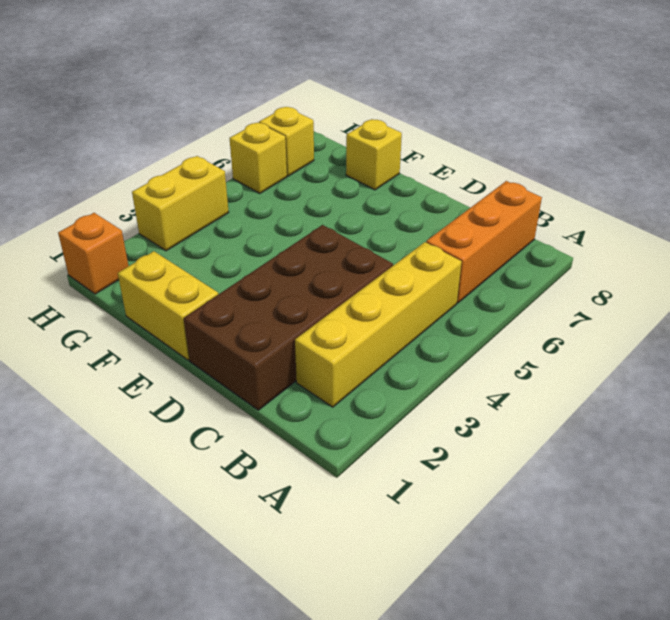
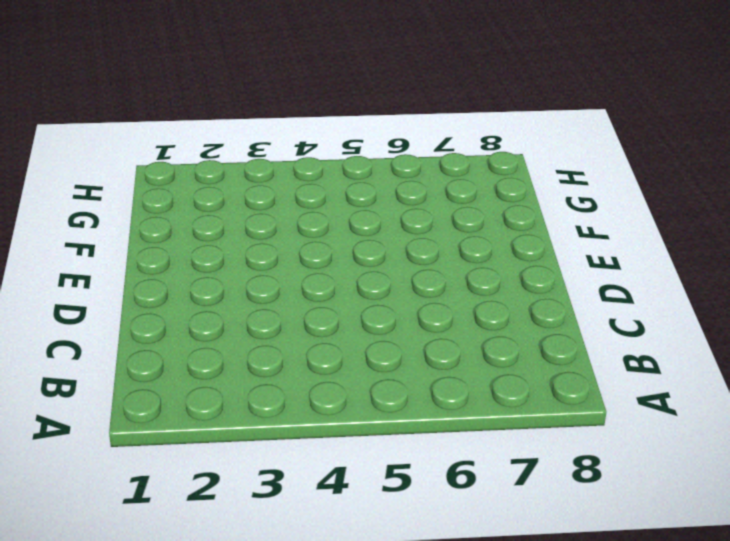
none -> yellow brick B2:B5 level 1
none -> orange brick B6:B8 level 1

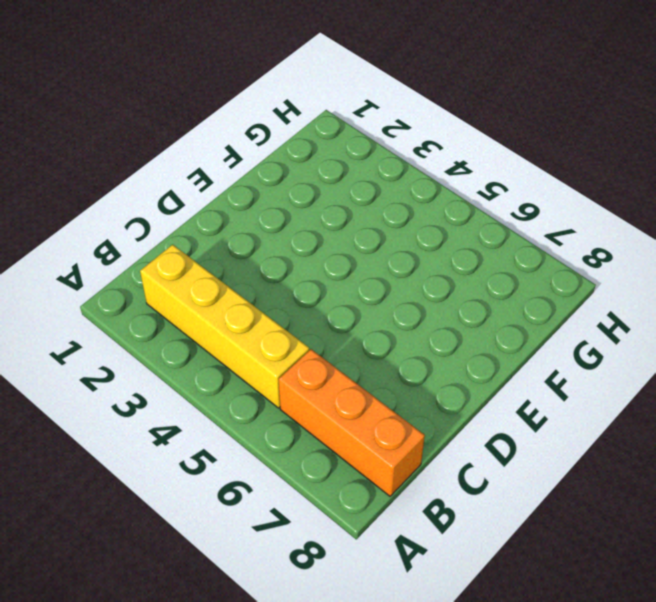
none -> brown brick C1:D4 level 1
none -> yellow brick E1:F1 level 1

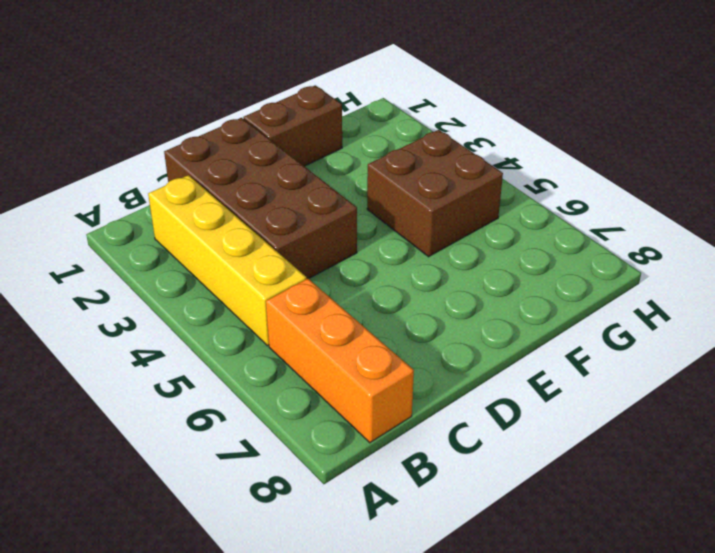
brown brick E1:F1 level 1 -> yellow brick E1:F1 level 1
brown brick F4:G5 level 1 -> none
none -> yellow brick F8 level 1
none -> orange brick H1 level 1

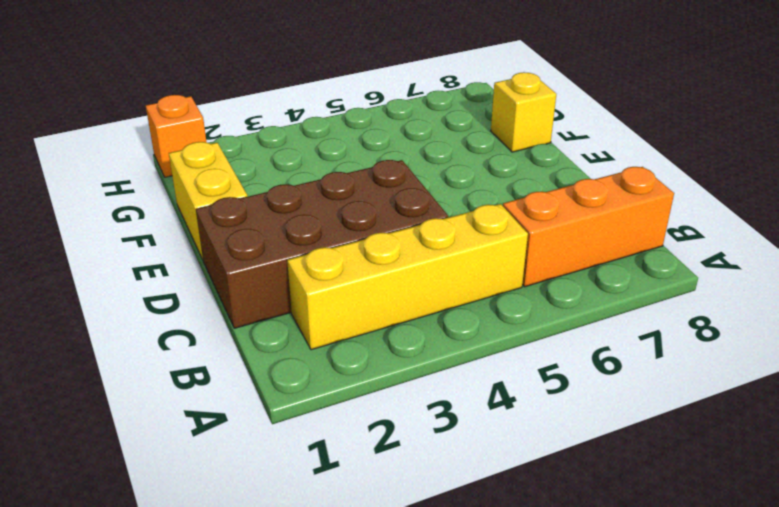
none -> yellow brick H3:H4 level 1
none -> yellow brick H6 level 1

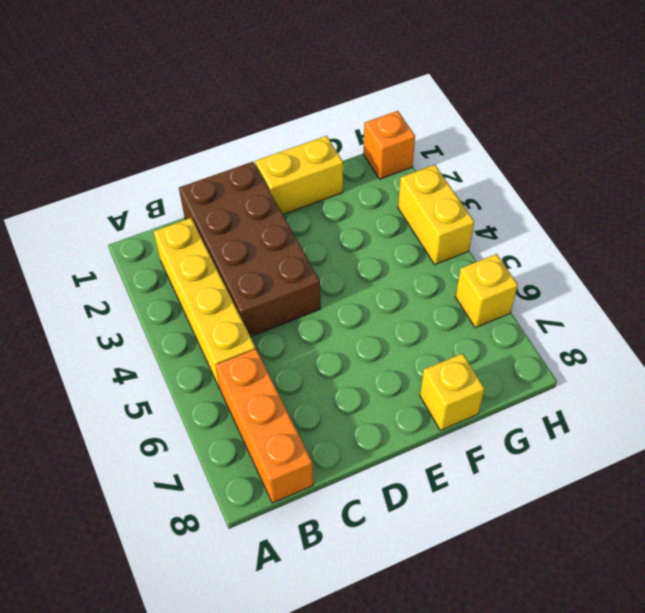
none -> yellow brick H7 level 1

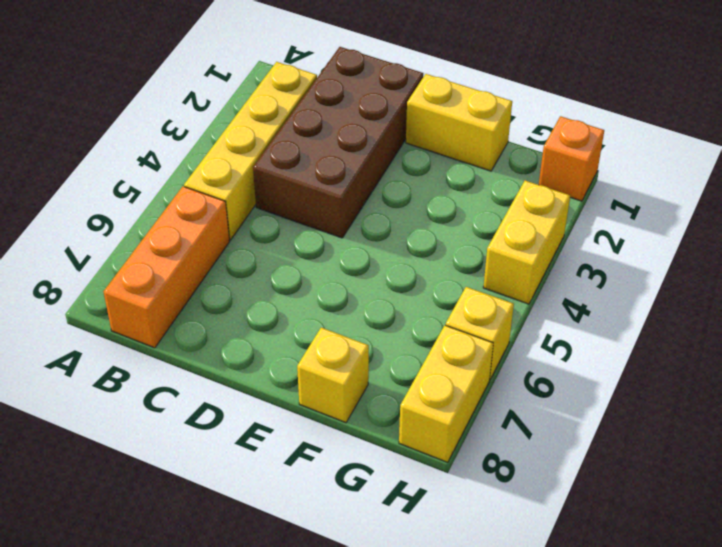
yellow brick H7:H8 level 1 -> yellow brick H7 level 1

